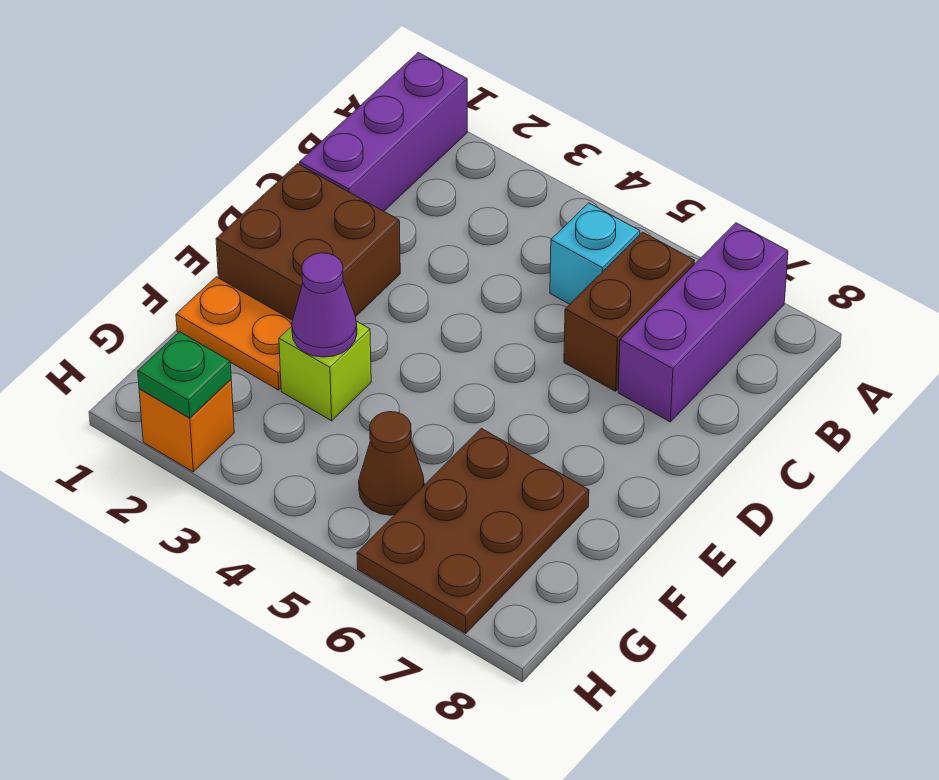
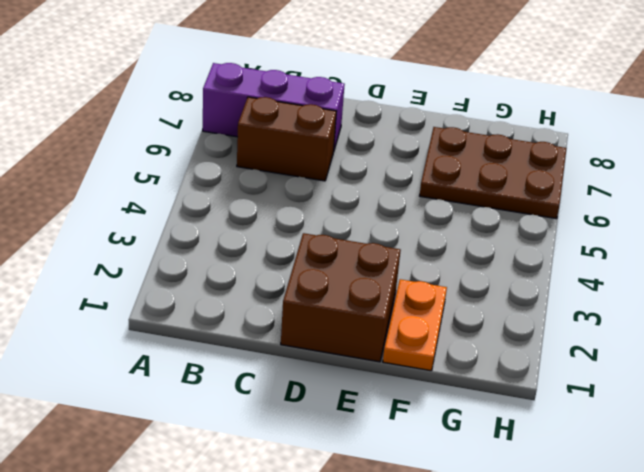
none -> purple brick A1:C1 level 1
none -> cyan brick B5 level 1
none -> lime brick F3 level 1

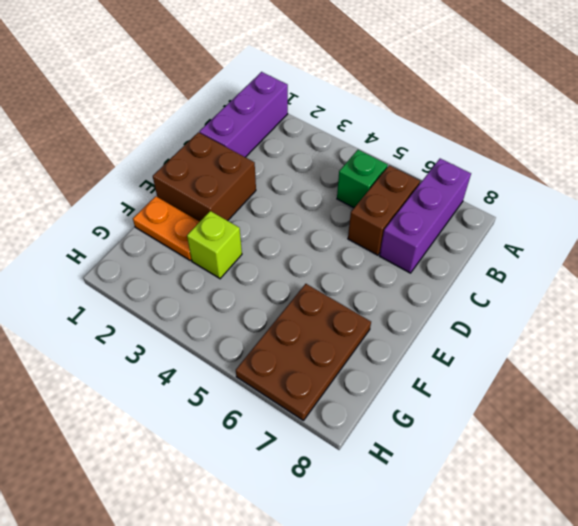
green brick B5 level 1 -> cyan brick B5 level 1
none -> brown cone G5 level 1
none -> orange brick H2 level 1
none -> purple cone F3 level 2

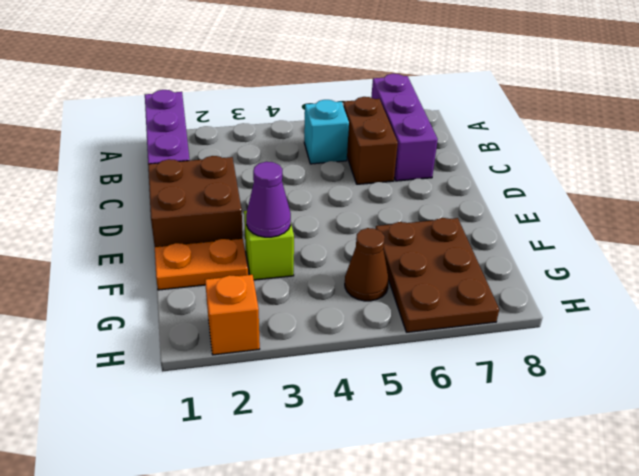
none -> green plate H2 level 2

